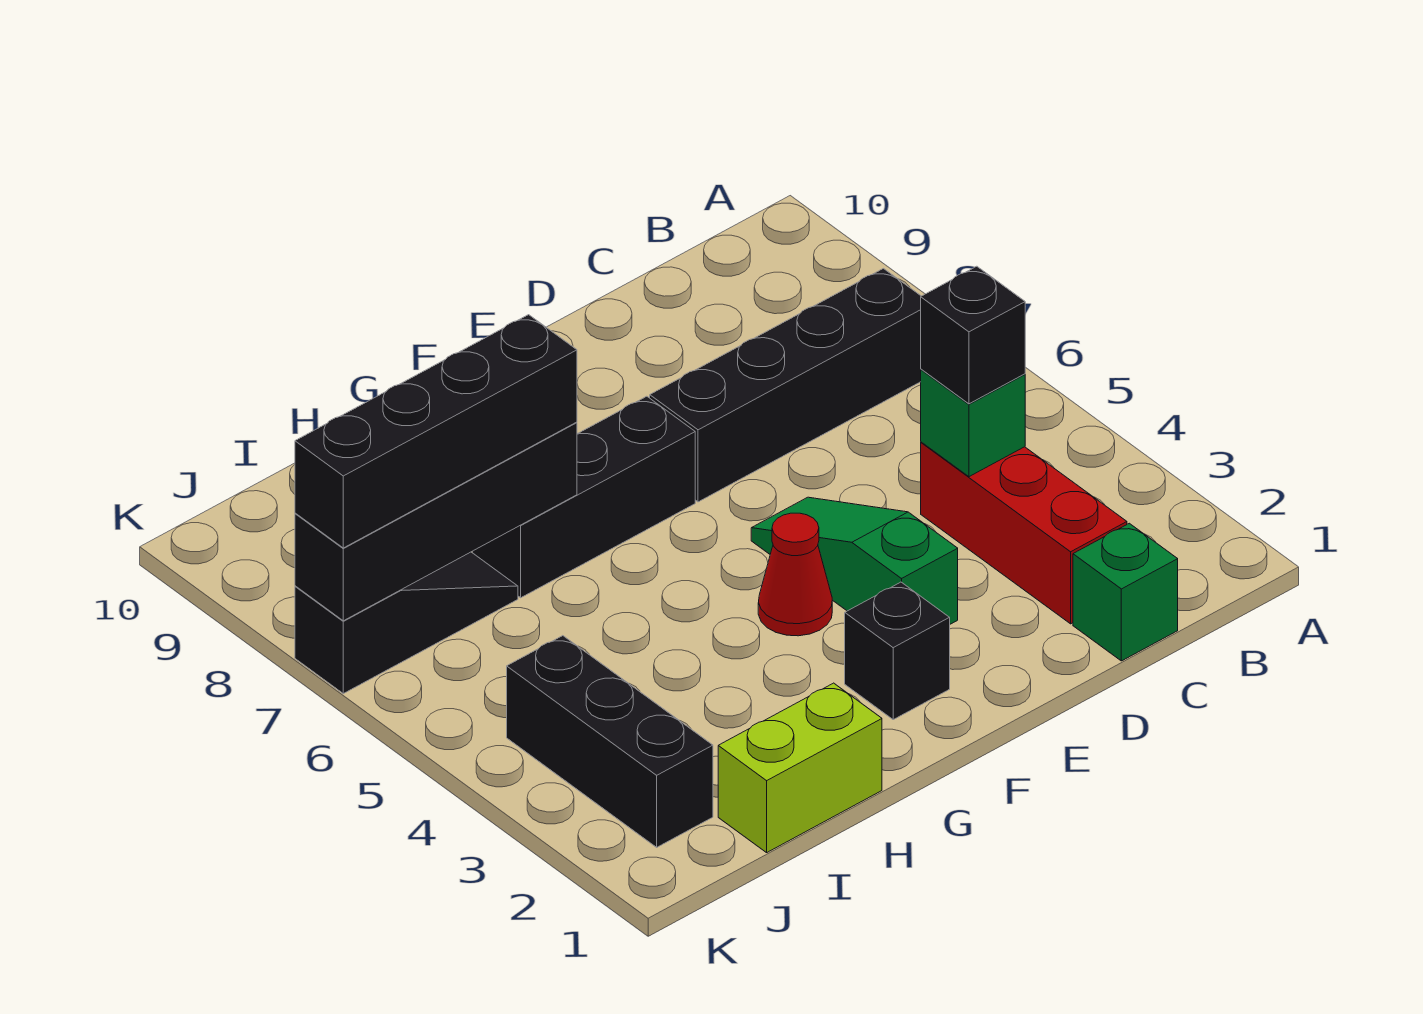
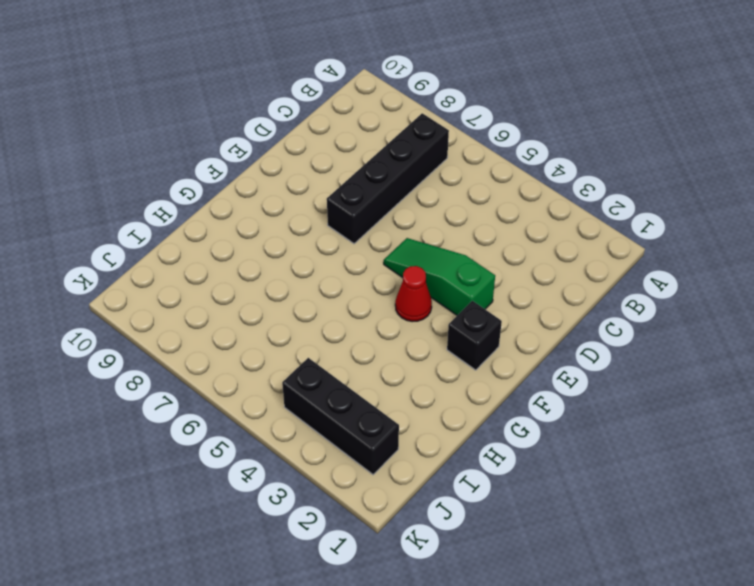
none -> green brick C1 level 1
none -> red brick C2:C4 level 1
none -> black brick F7:H7 level 1

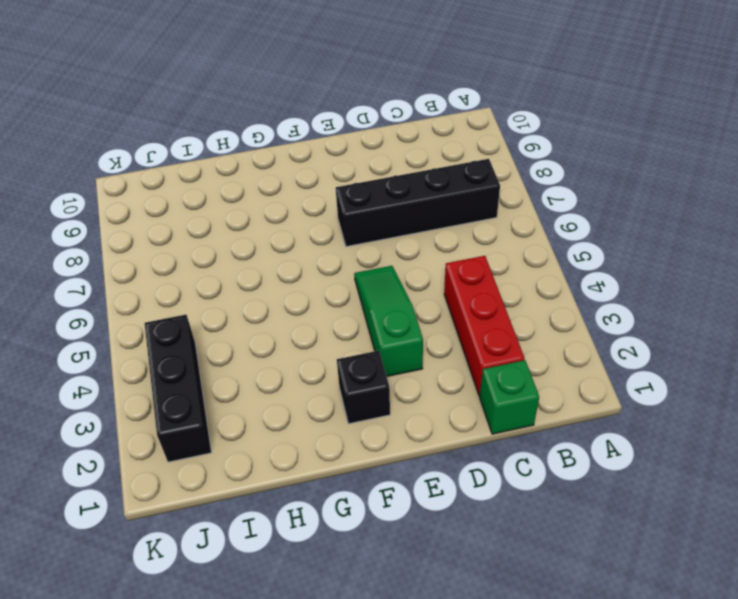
none -> red cone F4 level 1
none -> black brick F7:H7 level 1
none -> lime brick H1:I1 level 1

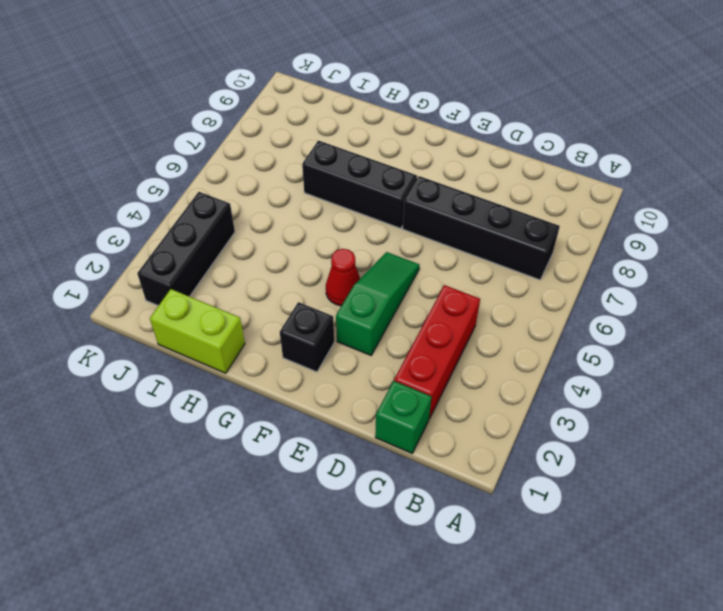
none -> black slope I7:K7 level 1 top K
none -> green brick C4 level 2
none -> black brick H7:K7 level 2

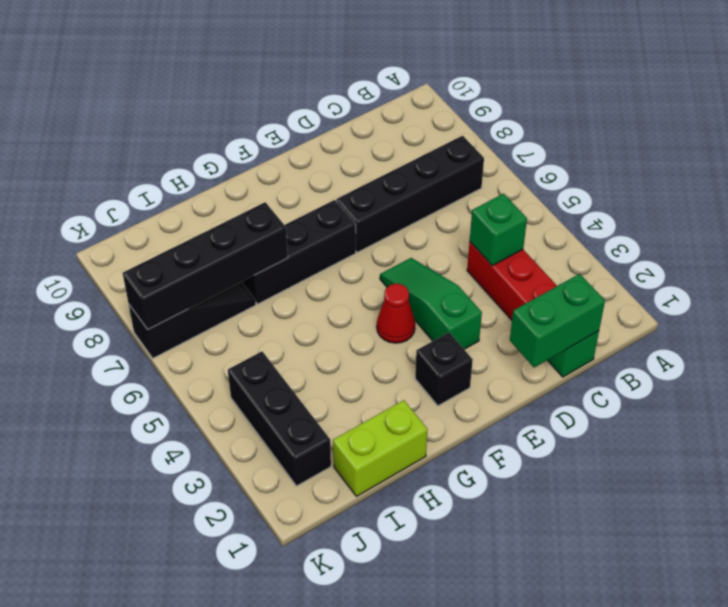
green brick C1:D1 level 2 -> none
none -> black brick C4 level 3
none -> black brick H7:K7 level 3

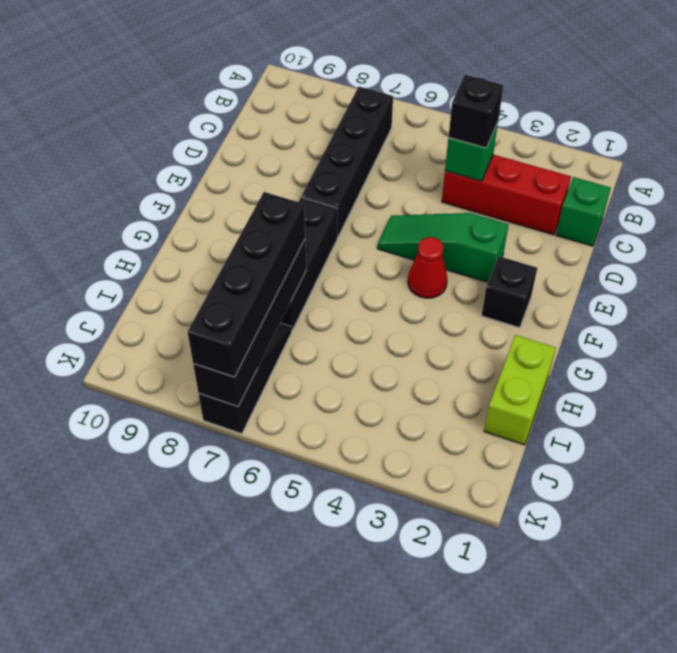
none -> black brick J2:J4 level 1

